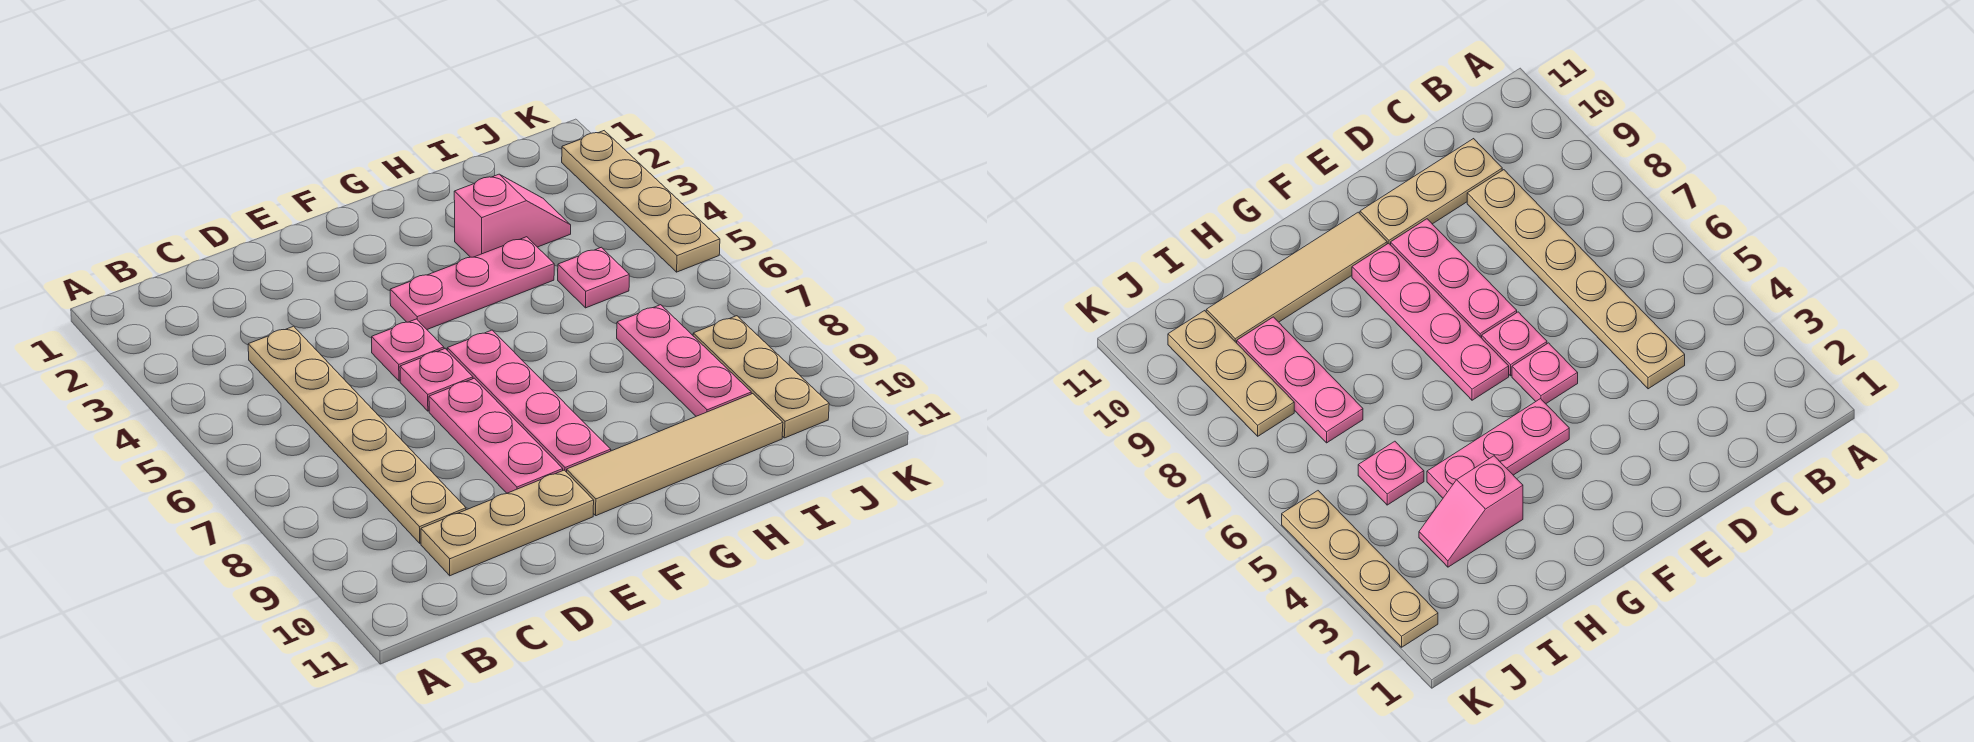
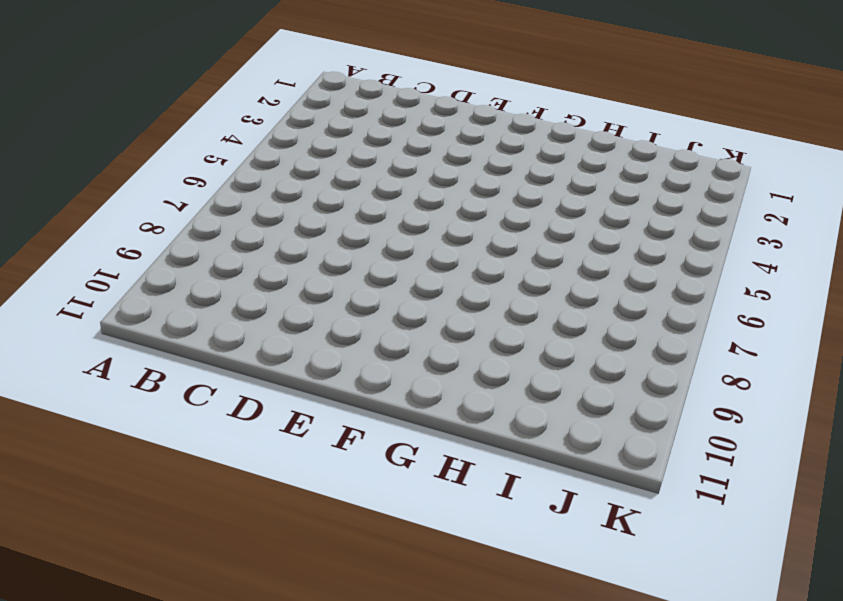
none -> tan plate C4:C9 level 1
none -> tan plate C10:E10 level 1
none -> pink plate E5 level 1

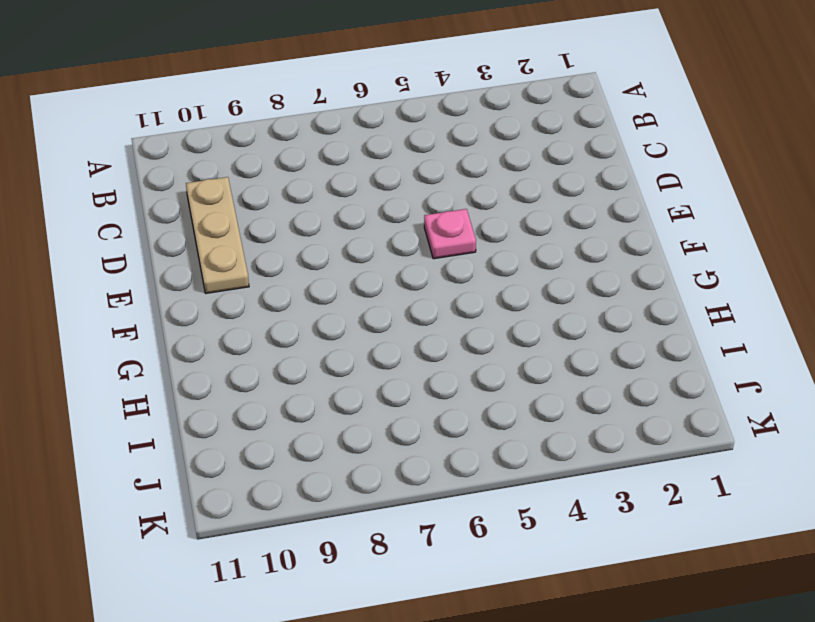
none -> tan plate C4:C9 level 1
none -> pink plate E6 level 1
none -> pink plate E7:E9 level 1

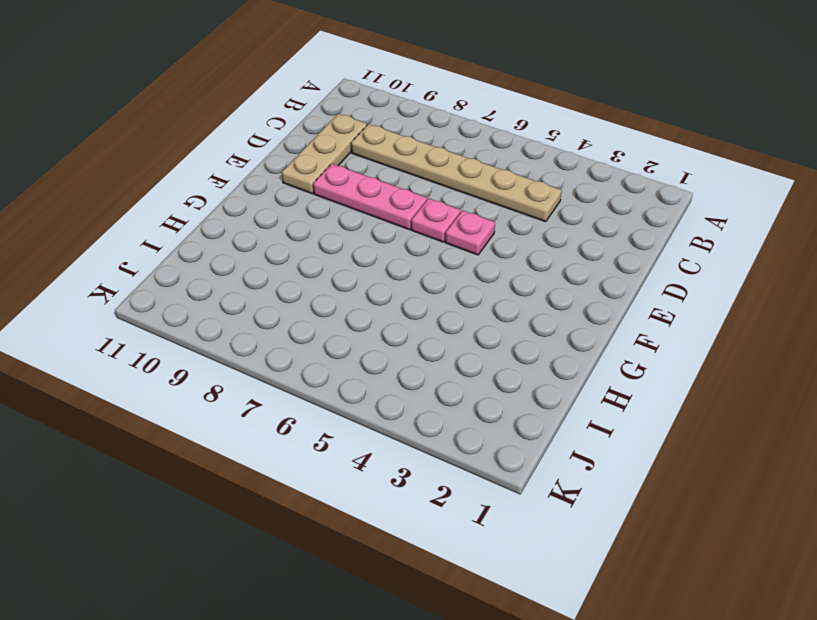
none -> pink plate F4:H4 level 1
none -> pink plate F6:F9 level 1
none -> tan tile F10:I10 level 1

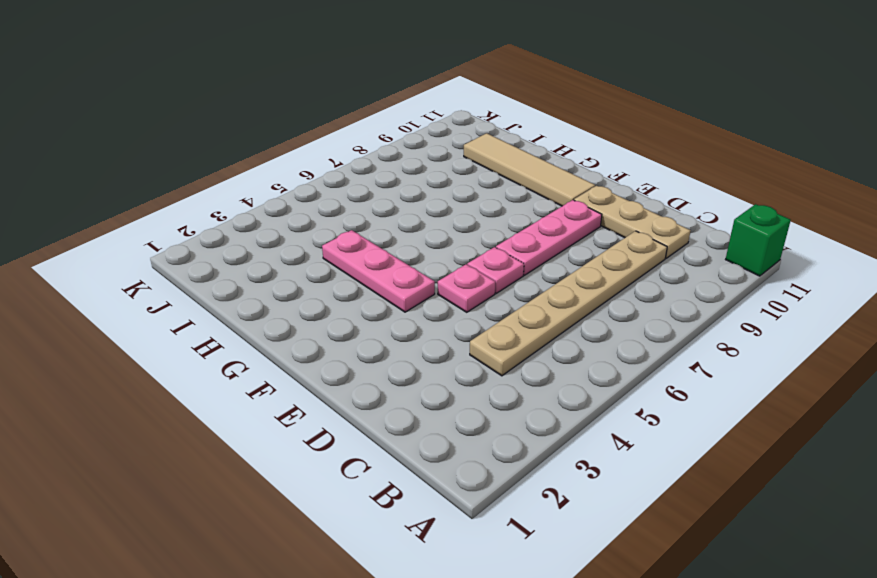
green brick A11 level 1 -> none
none -> pink plate F6:F9 level 1
none -> pink slope H3:I3 level 1 top H
none -> pink plate I5 level 1

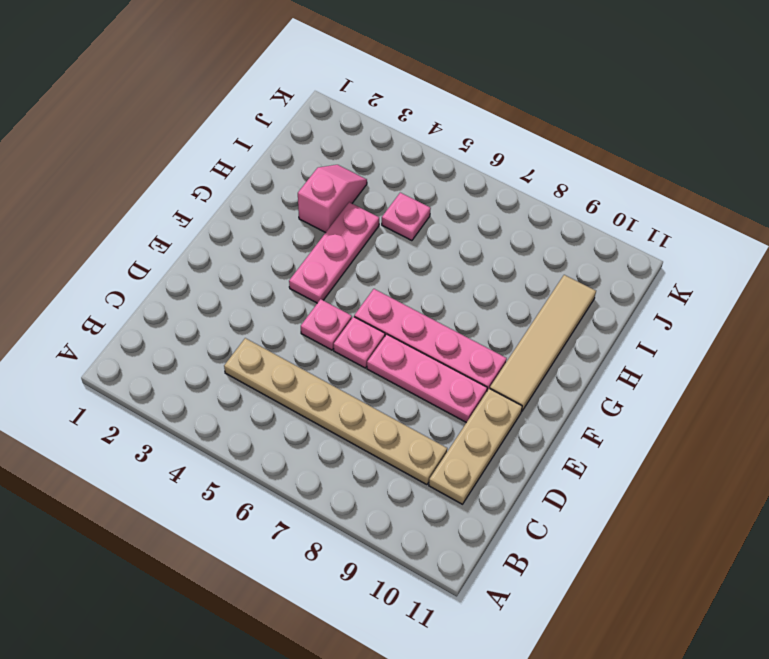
none -> pink plate I7:I9 level 1
none -> tan plate J8:J10 level 1
none -> tan plate K2:K5 level 1

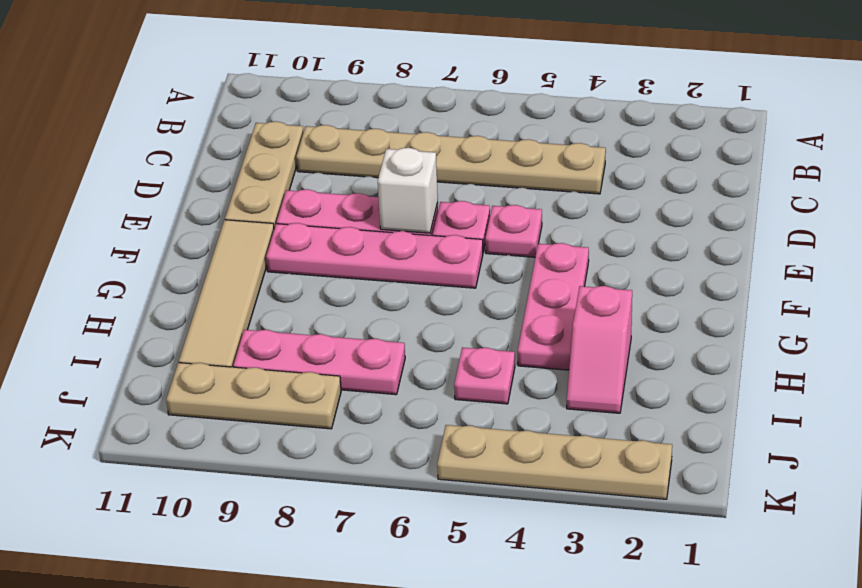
white brick E7 level 2 -> none

